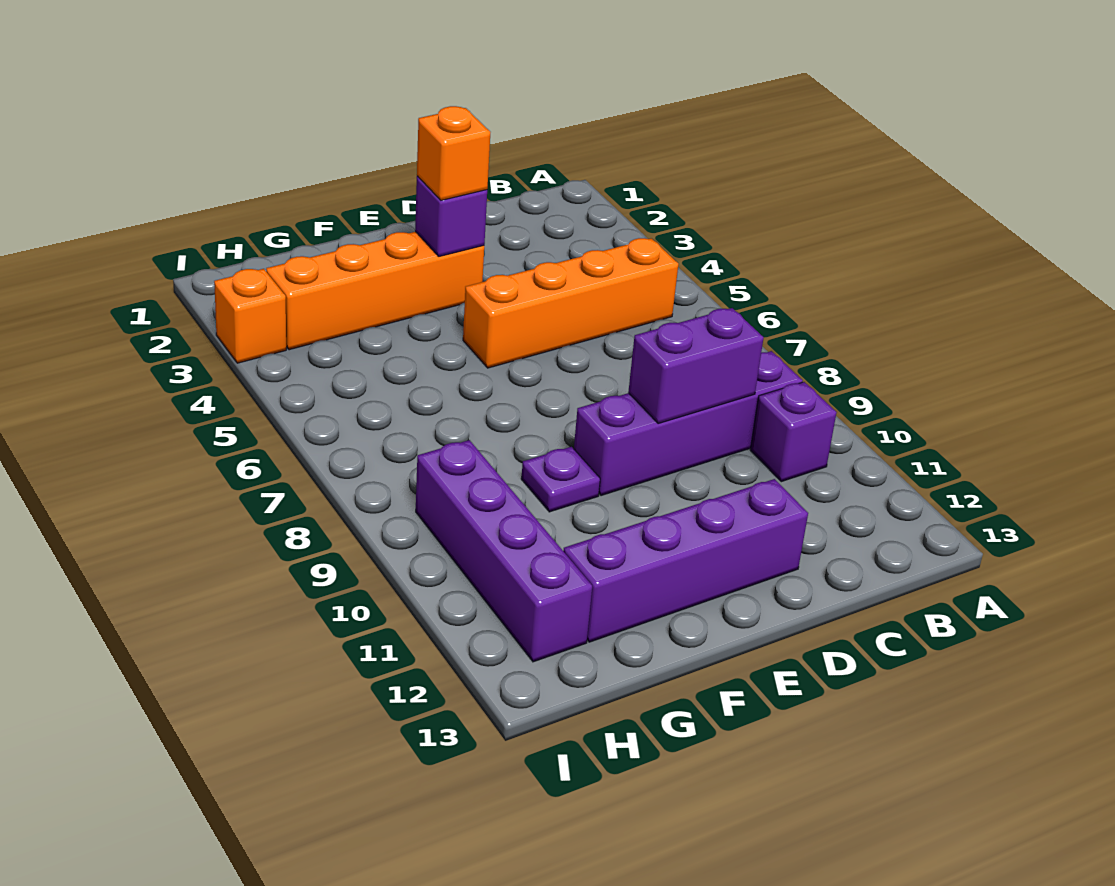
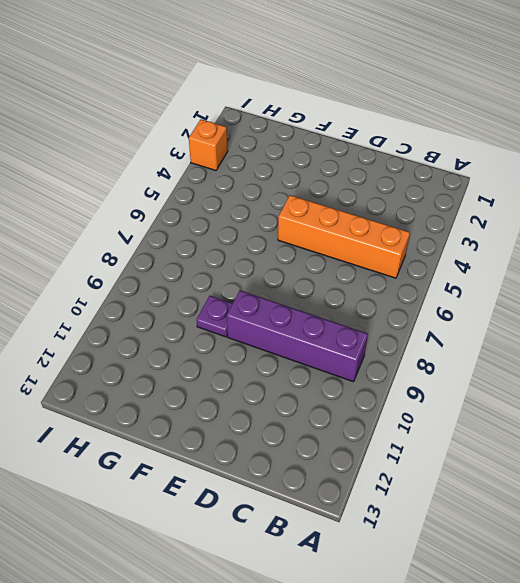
none -> purple brick B10 level 1
none -> purple brick D12:G12 level 1

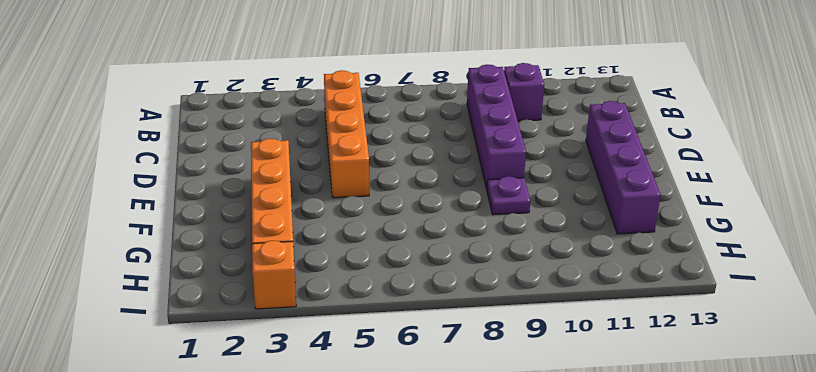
none -> purple brick H9:H12 level 1
none -> purple brick C9:D9 level 2

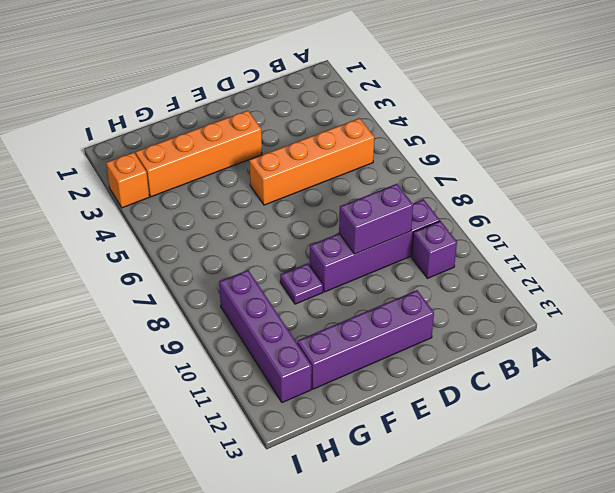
none -> purple brick E3 level 2
none -> orange brick E3 level 3

